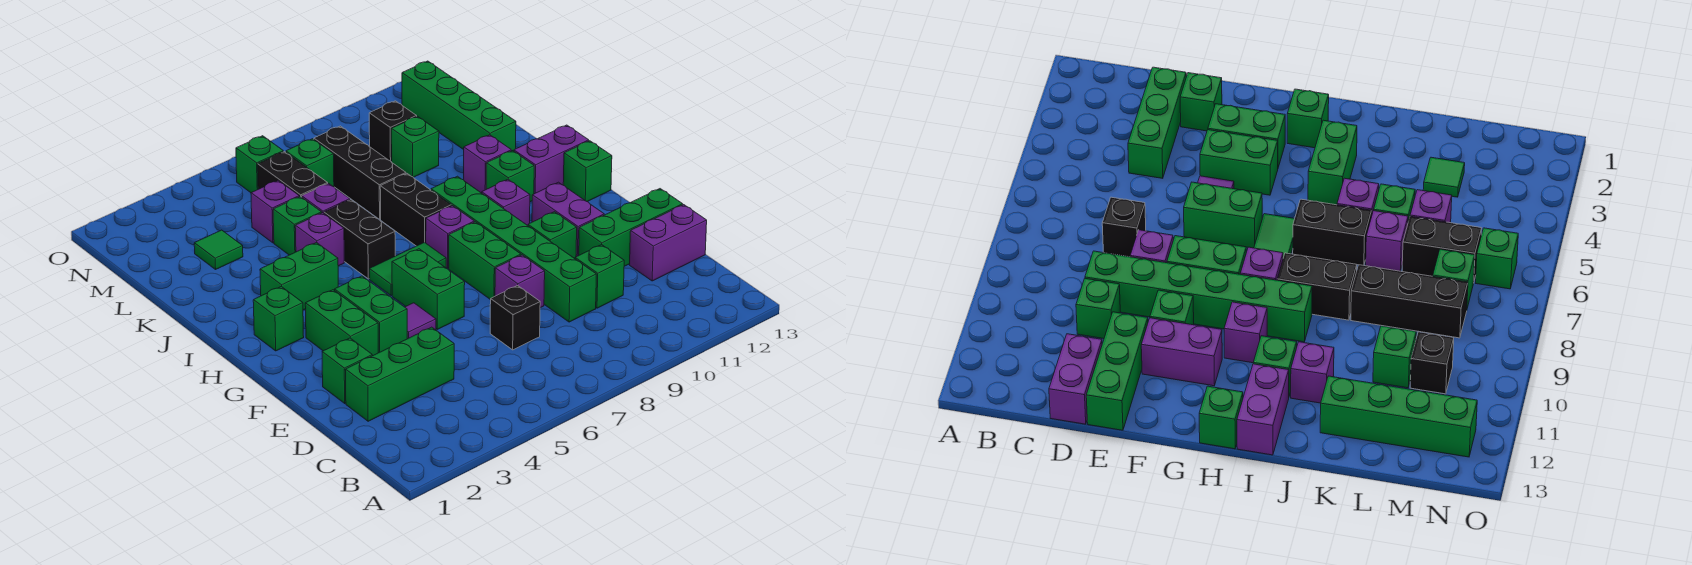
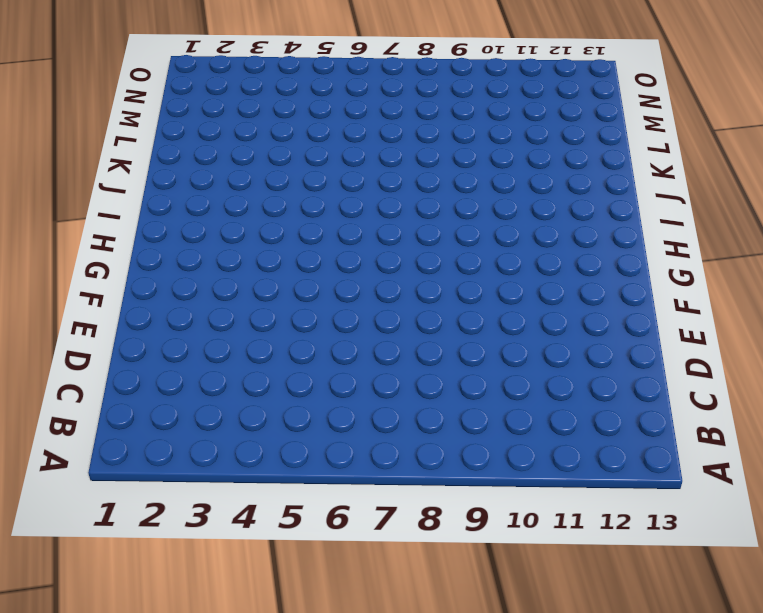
none -> green brick D2:D4 level 1
none -> black brick D7 level 1
none -> green brick D9:I9 level 1
none -> green brick D10 level 1

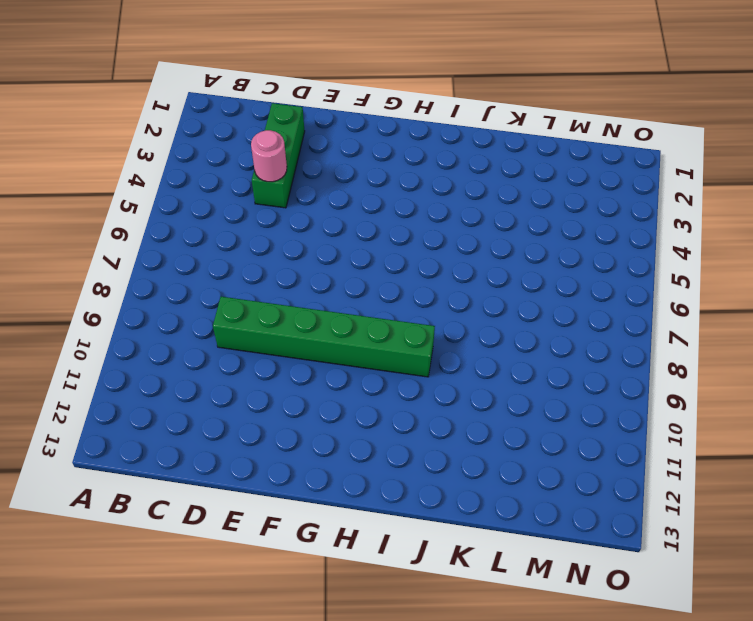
pink round brick D4 level 2 -> none
none -> black brick D7 level 1
none -> green brick D10 level 1
none -> purple brick D12:D13 level 1
none -> green brick E2 level 1

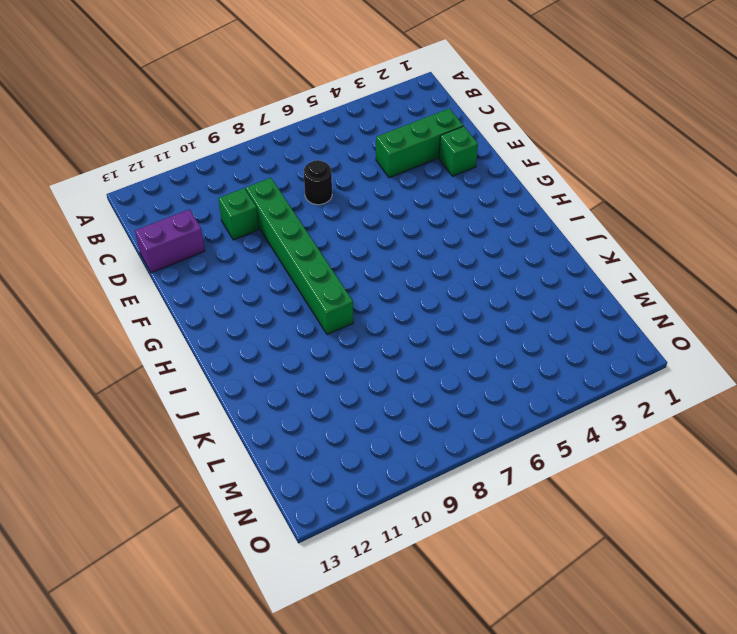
black round brick D7 level 1 -> black brick D7 level 1
none -> purple brick E8 level 1
none -> green brick E11:E13 level 1
none -> green brick F3:G3 level 1
none -> green brick F4:G4 level 1

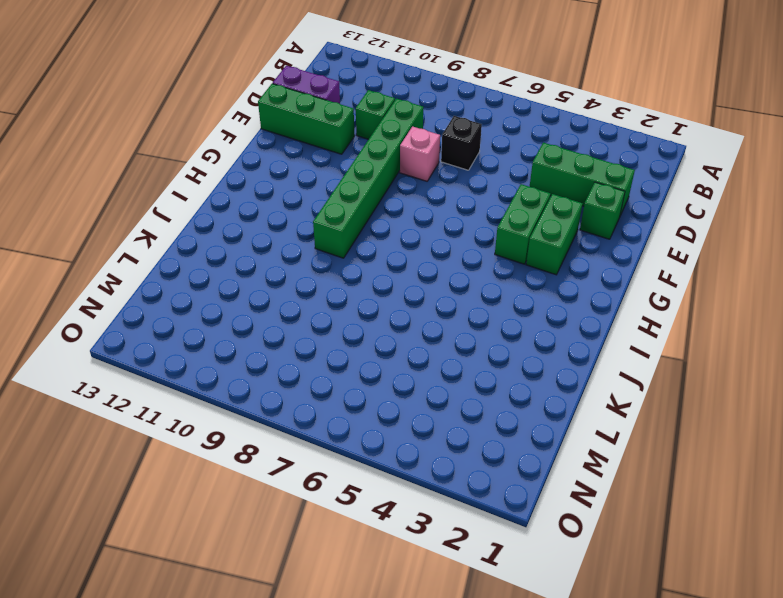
pink brick E8 level 1 -> purple brick E8 level 1
none -> purple tile F5 level 1
none -> green brick F6:G6 level 1
none -> green brick F8:G8 level 1
none -> green brick F10 level 1

